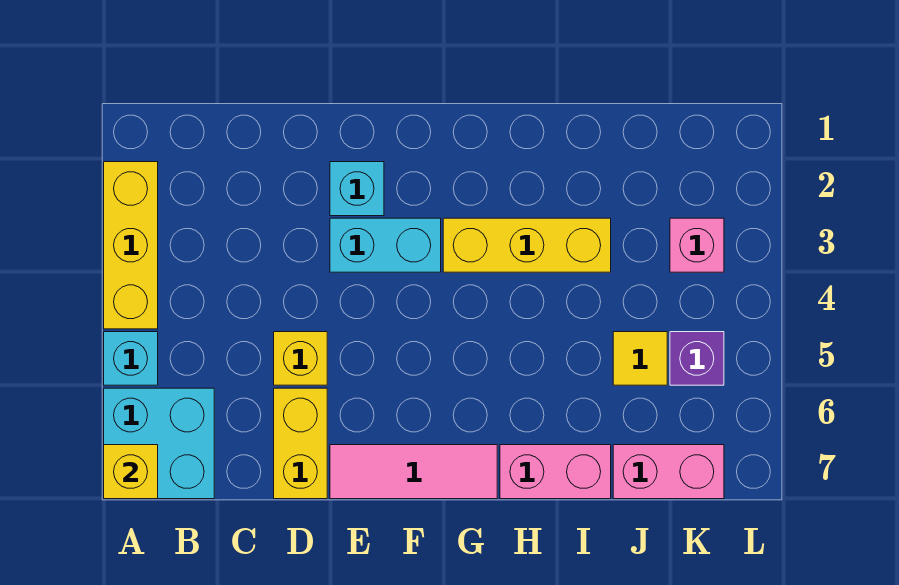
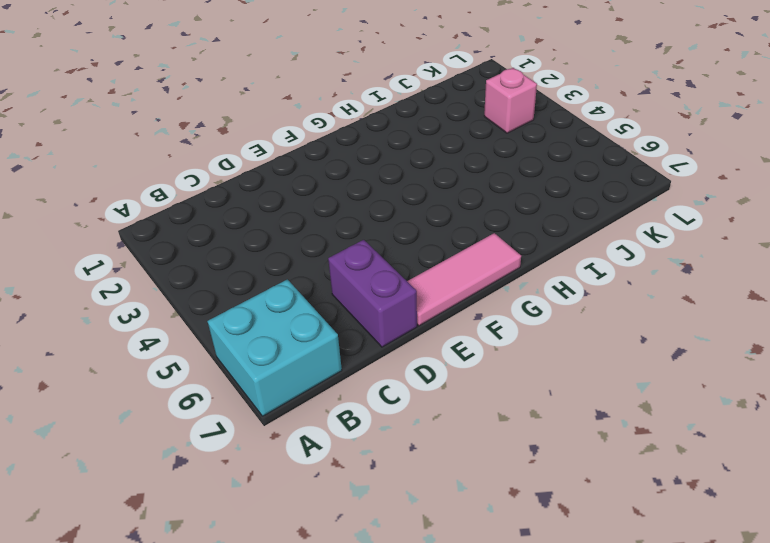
purple brick D6:D7 level 1 -> yellow brick D6:D7 level 1
none -> yellow brick A2:A4 level 1
none -> cyan brick A5 level 1
none -> yellow brick D5 level 1

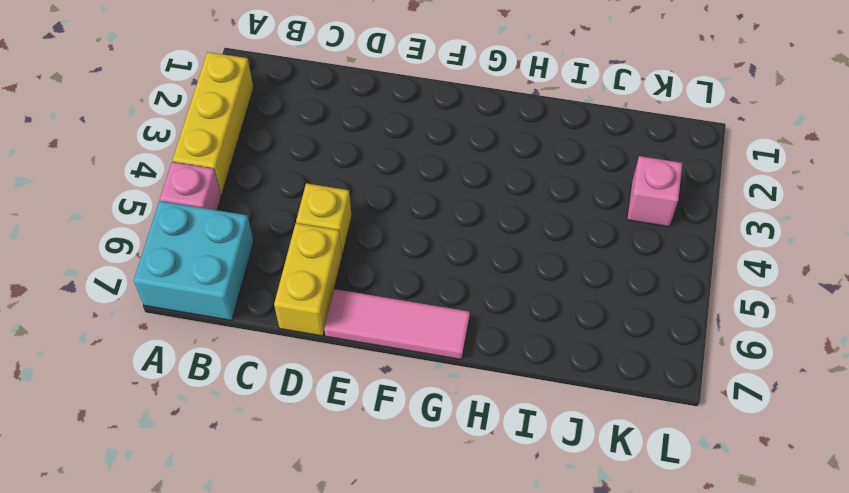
pink brick A5 level 1 -> cyan brick A5 level 1
none -> cyan brick E2 level 1
none -> cyan brick E3:F3 level 1
none -> yellow brick G3:I3 level 1

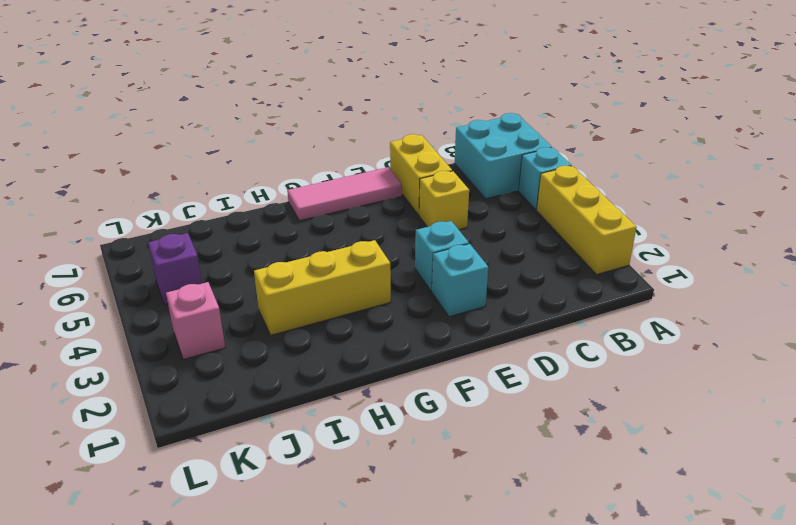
cyan brick E3 level 1 -> cyan brick E3:F3 level 1
none -> pink brick H7:I7 level 1
none -> yellow tile J5 level 1
none -> pink brick J7:K7 level 1

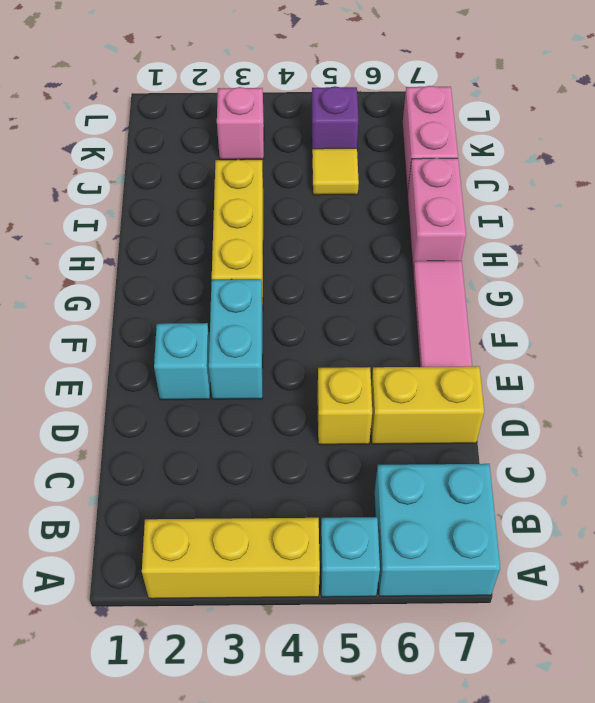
none -> yellow brick A7 level 2

